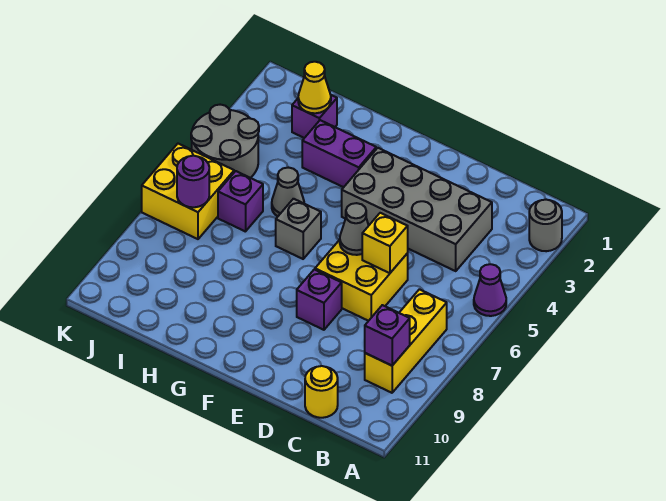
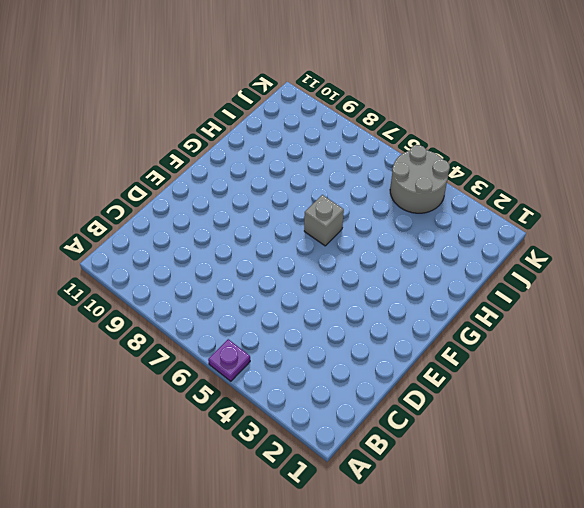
purple plate A5 level 1 -> purple cone A5 level 1
none -> grey round brick A2 level 1
none -> yellow brick B7:B9 level 1
none -> grey brick C3:F4 level 1

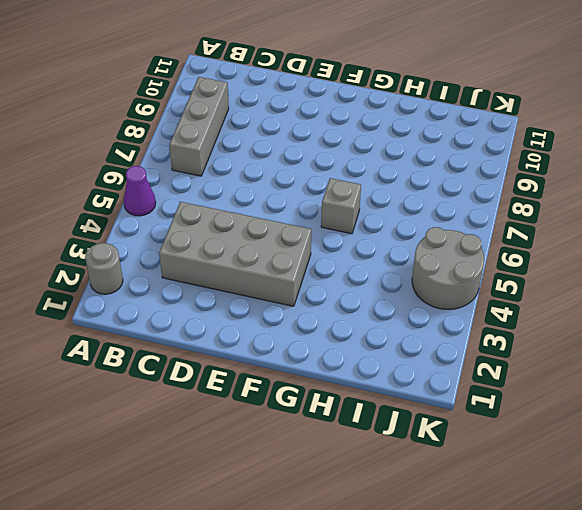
grey brick B7:B9 level 1 -> yellow brick B7:B9 level 1
none -> yellow round brick C11 level 1
none -> yellow brick D6:E7 level 1
none -> purple brick E8 level 1

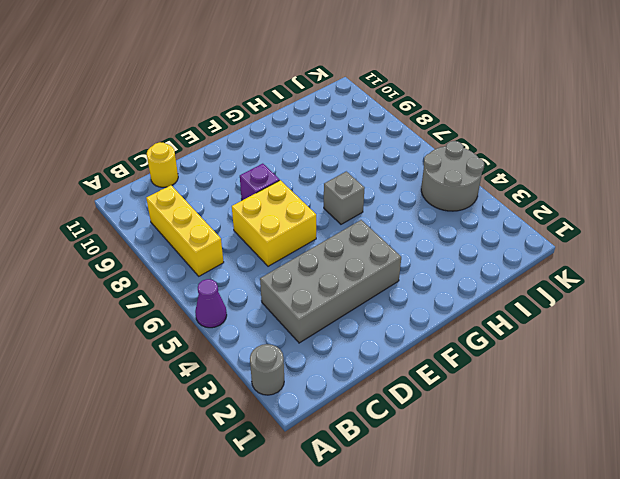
none -> purple brick G3:H3 level 1
none -> grey cone H5 level 1
none -> purple brick I2 level 1

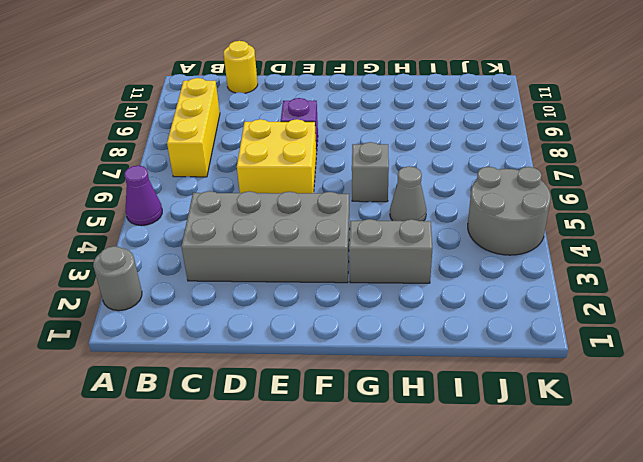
grey brick G3:H3 level 1 -> purple brick G3:H3 level 1
none -> purple brick I2 level 1
none -> purple brick I6 level 1
none -> yellow brick J6:K7 level 1

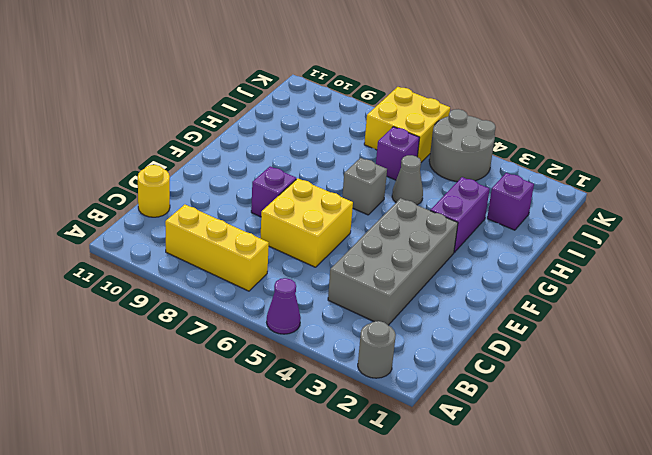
none -> purple brick B9 level 2
none -> yellow brick D6 level 2
none -> grey cone E6 level 2

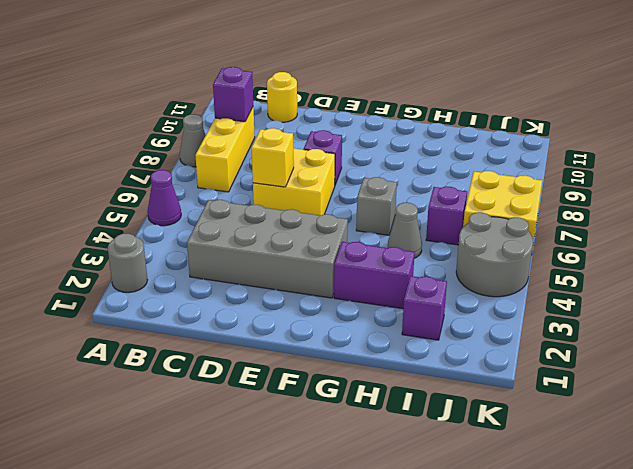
grey cone A8 level 1 -> grey cone E6 level 2
none -> yellow cone I2 level 2
none -> purple round brick J7 level 2

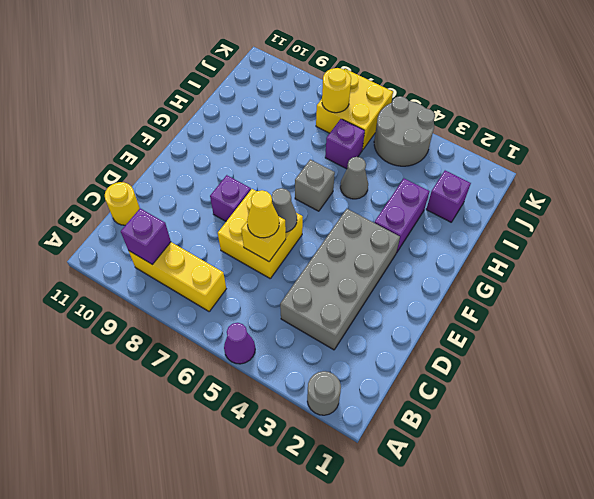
yellow cone D6 level 3 -> yellow cone I2 level 2
yellow round brick J7 level 2 -> purple round brick J7 level 2

